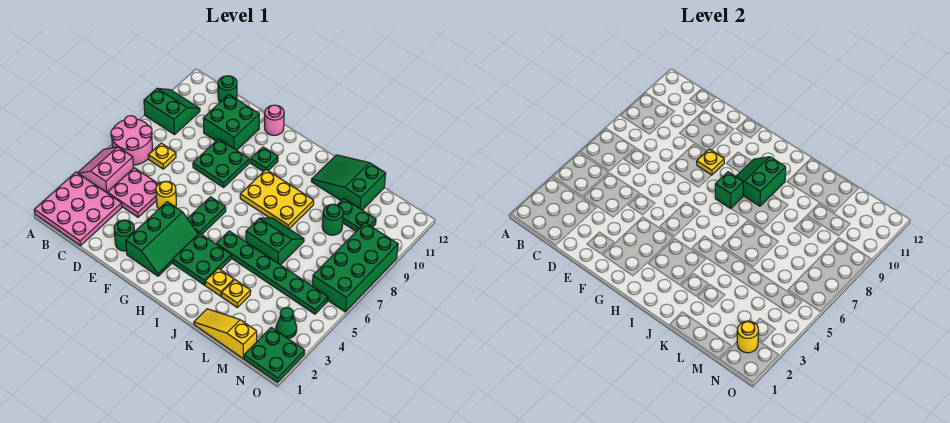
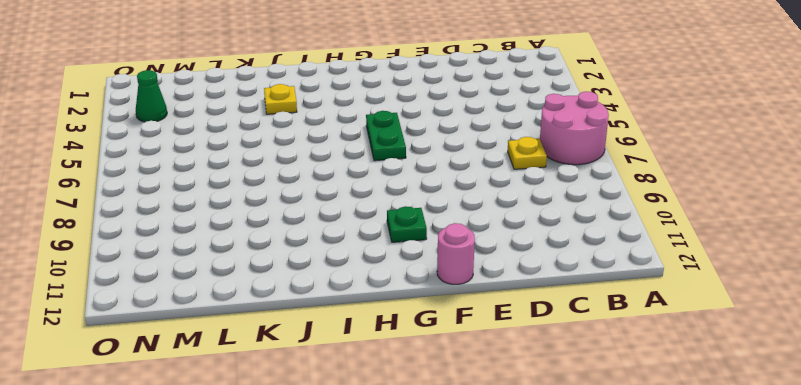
none -> pink plate A1:C3 level 1
none -> pink slope A4:B5 level 1 top B
none -> green slope A9:B10 level 1 top 9
none -> pink plate C4:D5 level 1

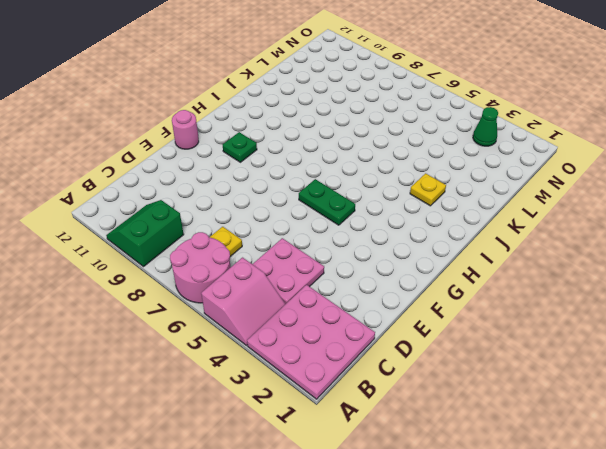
pink slope A4:B5 level 1 top 5 -> pink slope A4:B5 level 1 top B
none -> green round brick C12 level 1
none -> green brick D10:E11 level 1
none -> green round brick E2 level 1
none -> yellow round brick E5 level 1

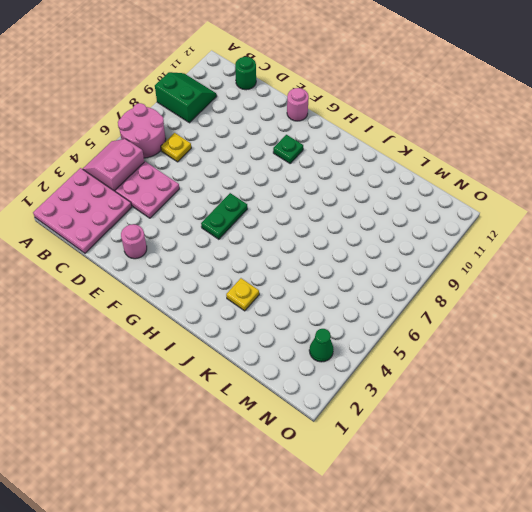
pink round brick E2 level 1 -> green round brick E2 level 1
none -> green brick D10:E11 level 1
none -> yellow round brick E5 level 1
none -> green plate E8:F9 level 1
none -> green slope F2:G4 level 1 top F

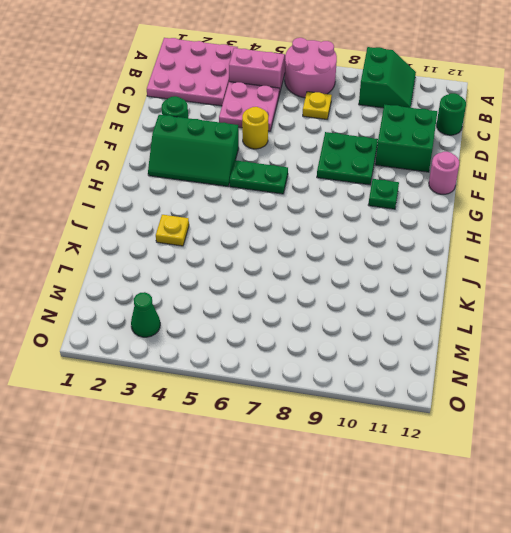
none -> green plate H3:I4 level 1
none -> yellow plate H8:J9 level 1
none -> green plate I5:N5 level 1
none -> green slope J6:K7 level 1 top 6

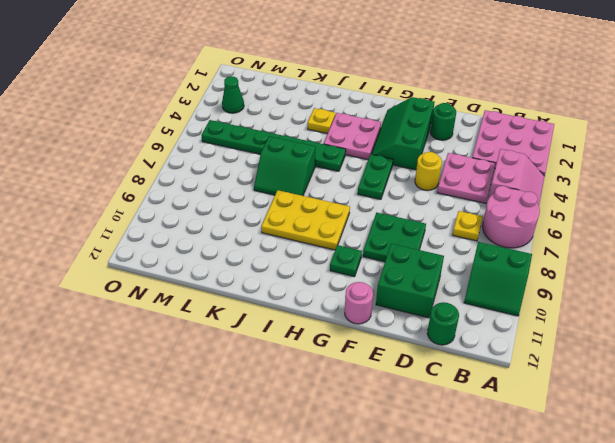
pink plate H3:I4 level 1 -> green plate H3:I4 level 1
none -> green slope J11:L12 level 1 top L
none -> yellow slope K1:M1 level 1 top M
none -> yellow plate K3 level 1
none -> green round brick L9 level 1

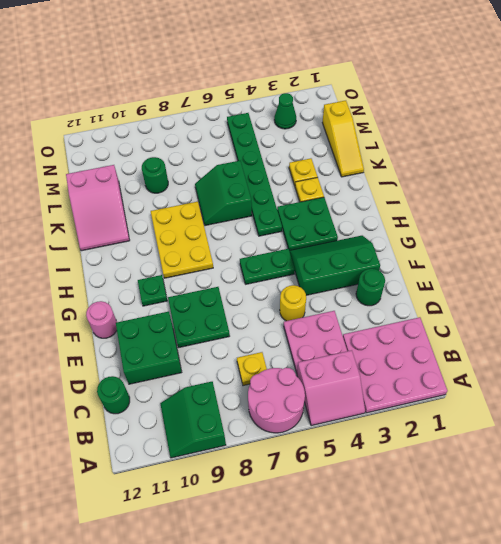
pink slope J11:L12 level 1 top L -> green slope J11:L12 level 1 top L
none -> green plate L10:M10 level 1
none -> green plate N1:O2 level 1
none -> green brick N6:O9 level 1
none -> yellow plate F9 level 2

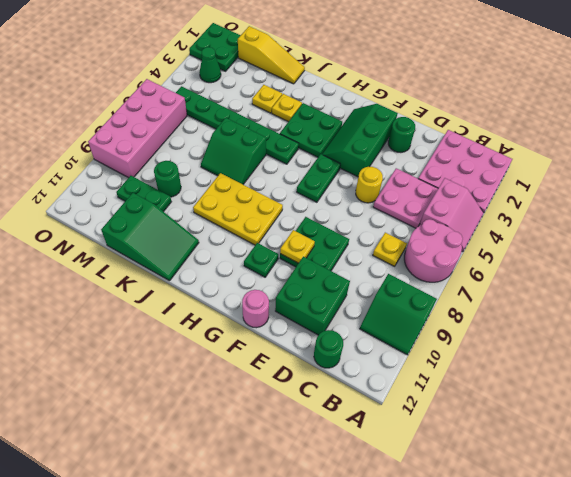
pink brick N6:O9 level 1 -> green brick N6:O9 level 1
none -> green brick H8 level 2
none -> green slope H9:I10 level 2 top I
none -> yellow round brick N2 level 2

